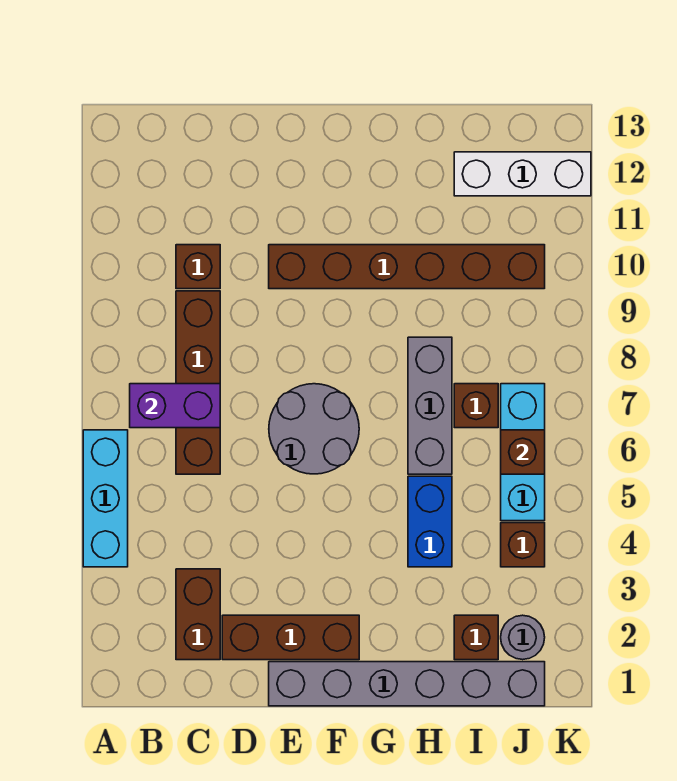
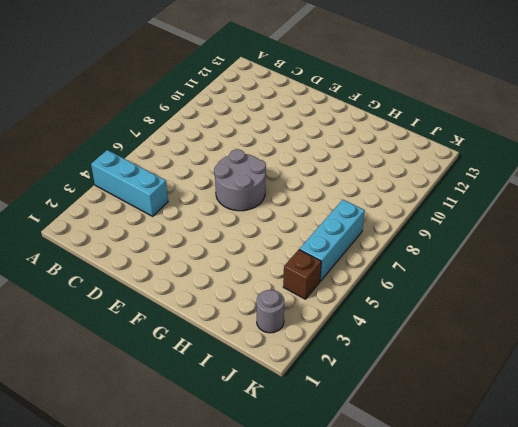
cyan brick A4:C4 level 1 -> cyan brick A4:A6 level 1
none -> brown brick C2:C3 level 1
none -> brown brick C6:C9 level 1
none -> brown brick C10 level 1

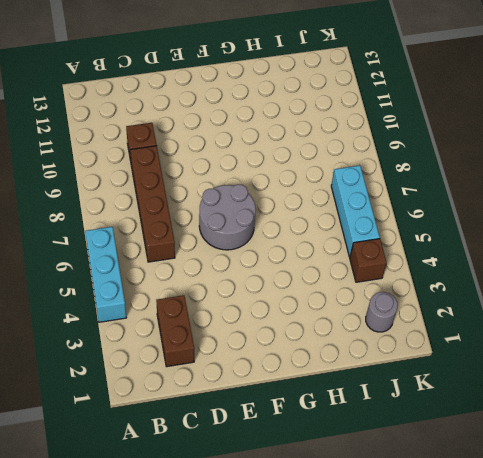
none -> brown brick D2:F2 level 1
none -> grey brick E1:J1 level 1
none -> brown brick E10:J10 level 1

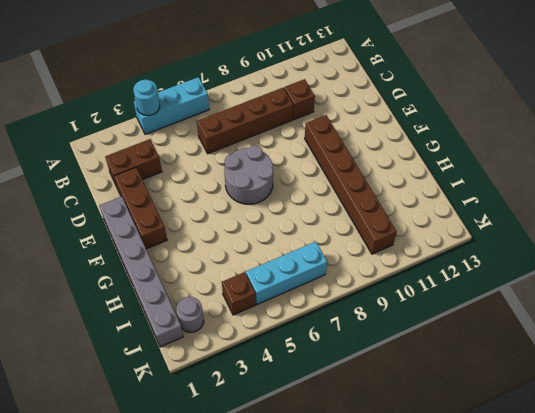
cyan round brick A4 level 2 -> none
none -> blue brick H4:H5 level 1
none -> grey brick H6:H8 level 1
none -> brown brick I2 level 1

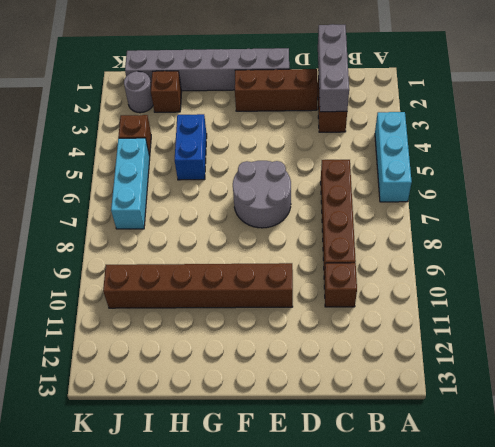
grey brick C1:C3 level 2 -> grey brick H6:H8 level 1
none -> brown brick I7 level 1
none -> white brick I12:K12 level 1
none -> purple brick B7:C7 level 2

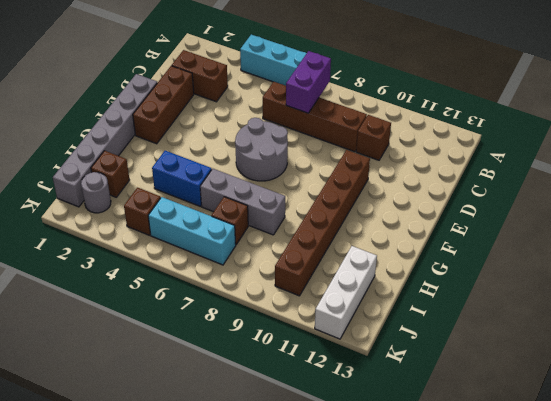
none -> brown brick J6 level 2

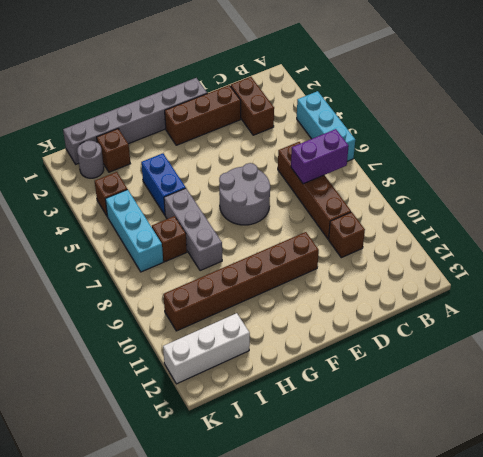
none -> brown brick J6 level 2

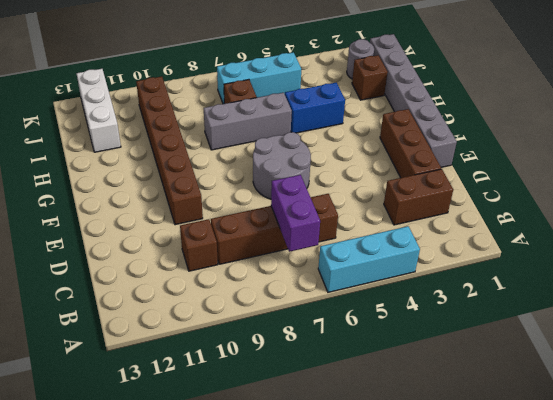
none -> brown brick J4 level 1
none -> brown brick J6 level 2

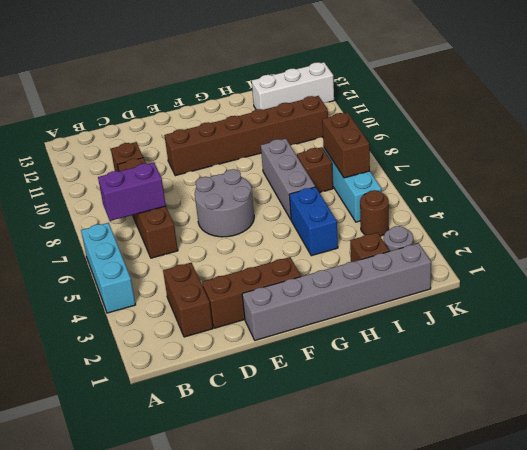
brown round brick J4 level 1 -> brown brick J4 level 1
brown brick J6:J7 level 2 -> brown brick J6 level 2

